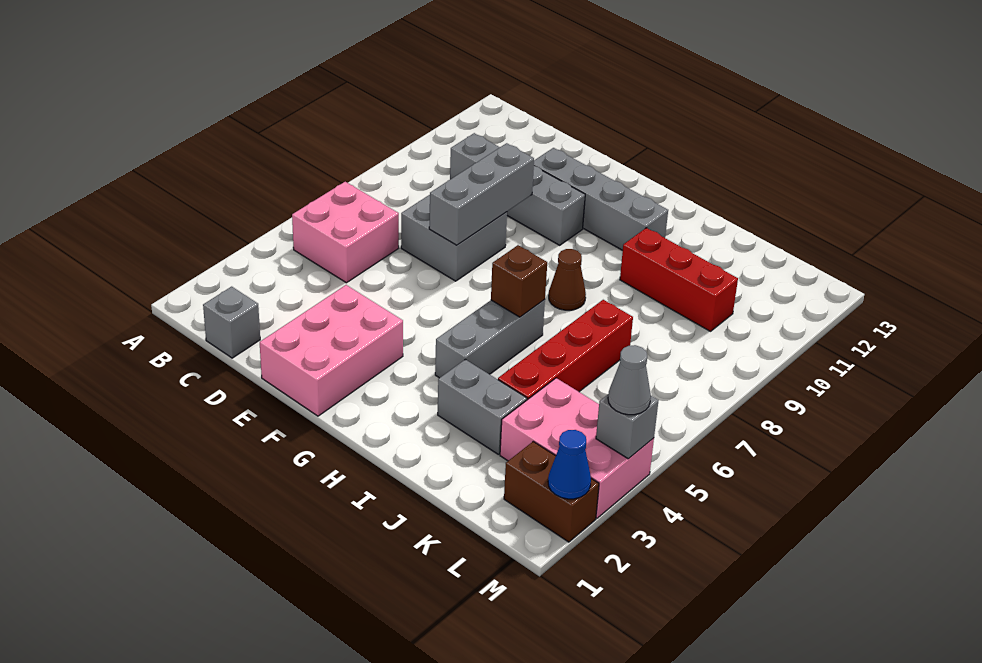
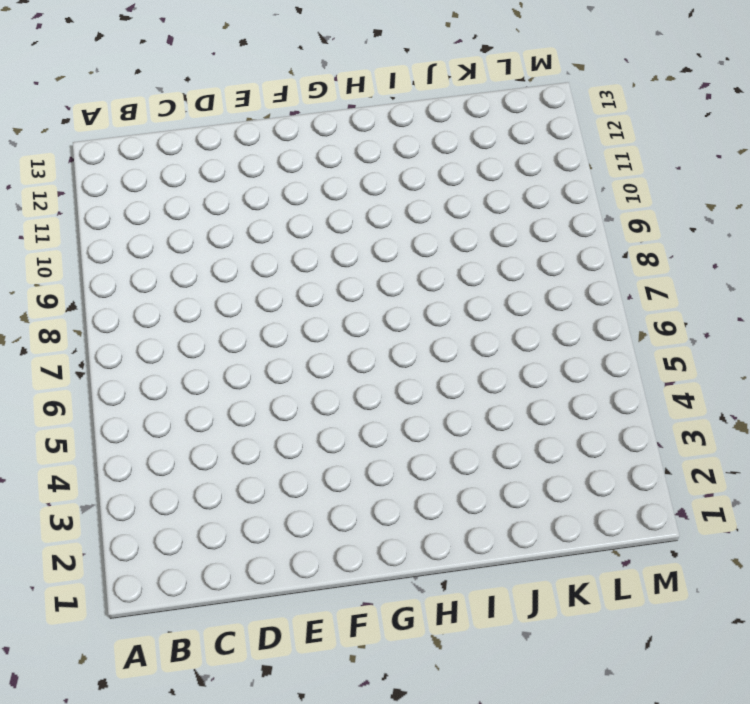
none -> pink brick B5:C6 level 1
none -> grey brick C1 level 1
none -> grey brick C10:F10 level 1

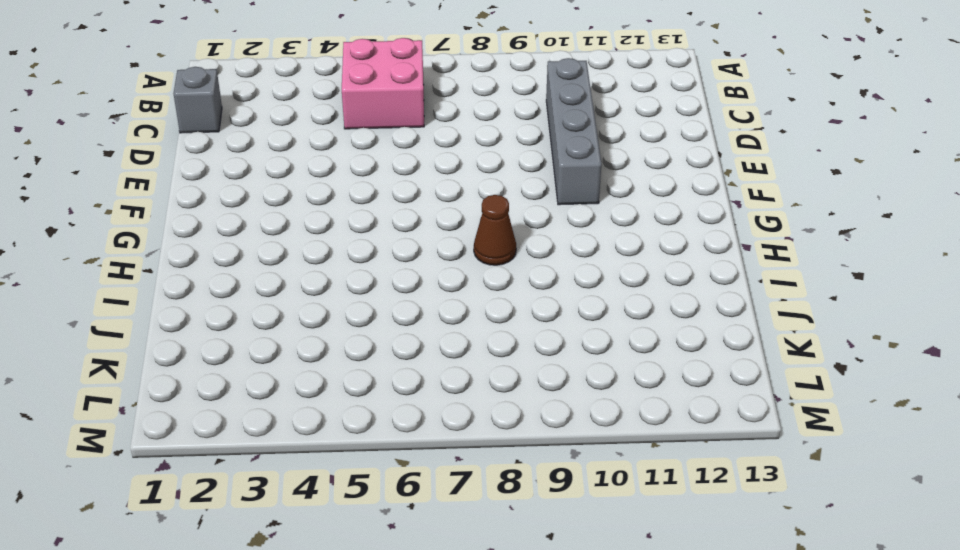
none -> grey brick D7:E8 level 1
none -> pink brick E1:F3 level 1
none -> grey brick E11:H11 level 1

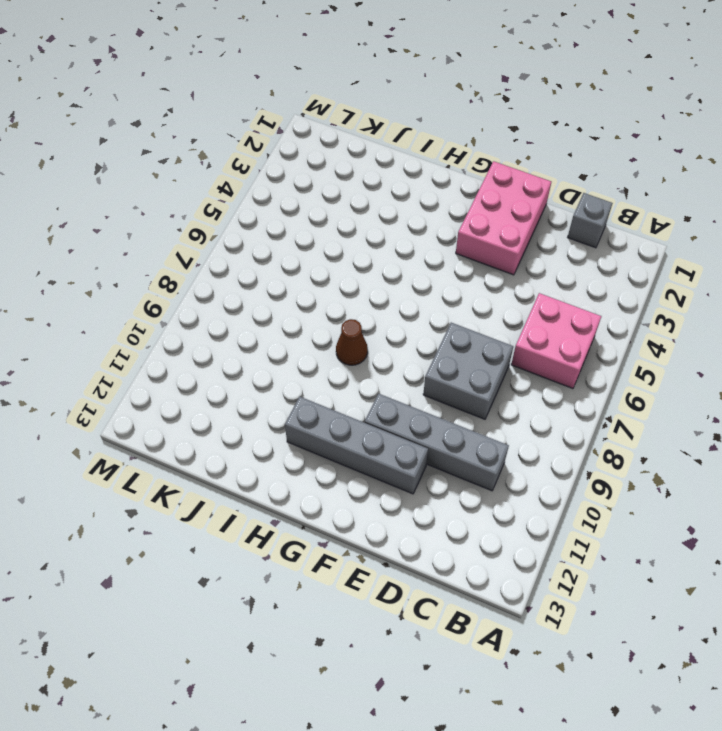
none -> grey brick H4:H6 level 1
none -> grey brick I3:J3 level 1
none -> red brick I10:K10 level 1

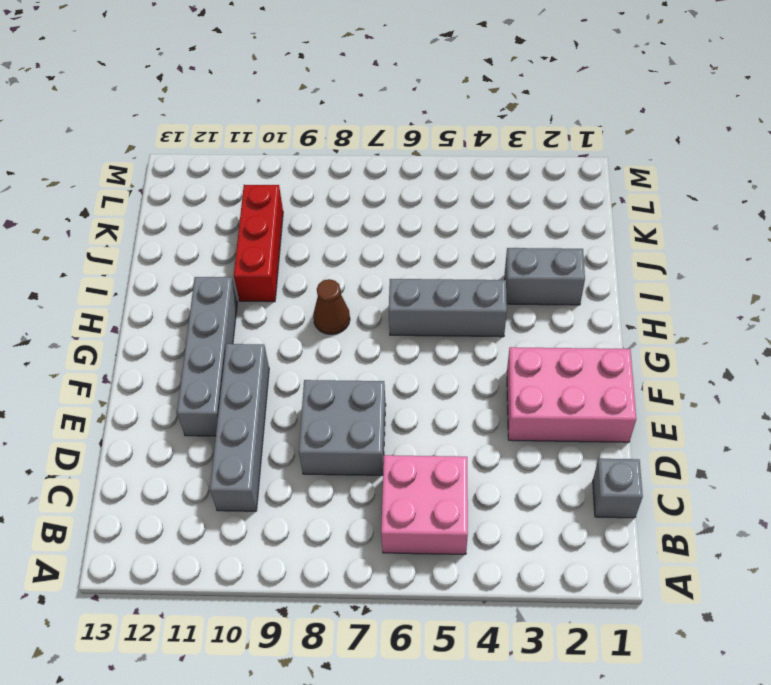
grey brick I2:I3 level 1 -> grey brick I3:J3 level 1
none -> red brick J4:J7 level 1
none -> pink brick K3:M4 level 1
none -> brown brick L2:M2 level 1

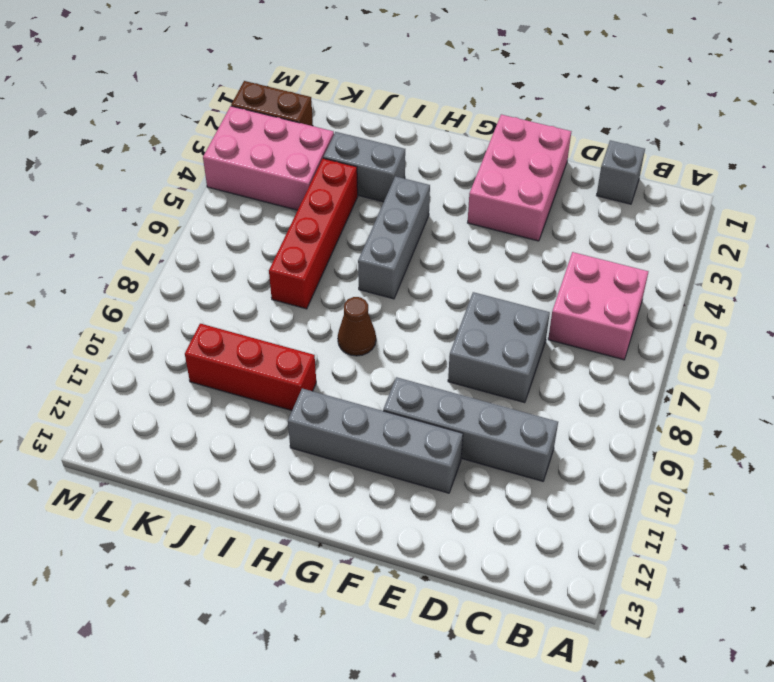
none -> grey brick E7:E9 level 2
none -> brown brick H6 level 2
none -> blue cone M2 level 2

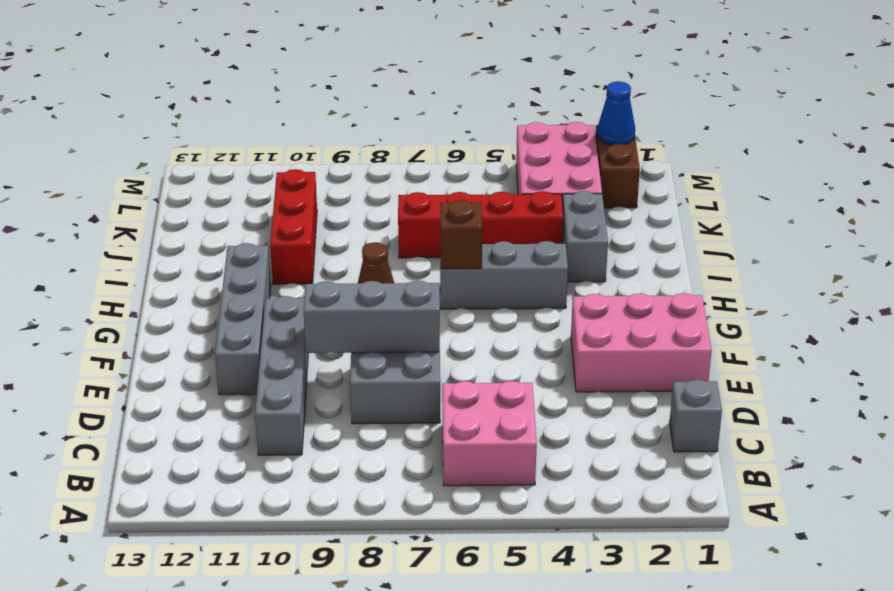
none -> grey brick M4 level 2
none -> grey cone M4 level 3

